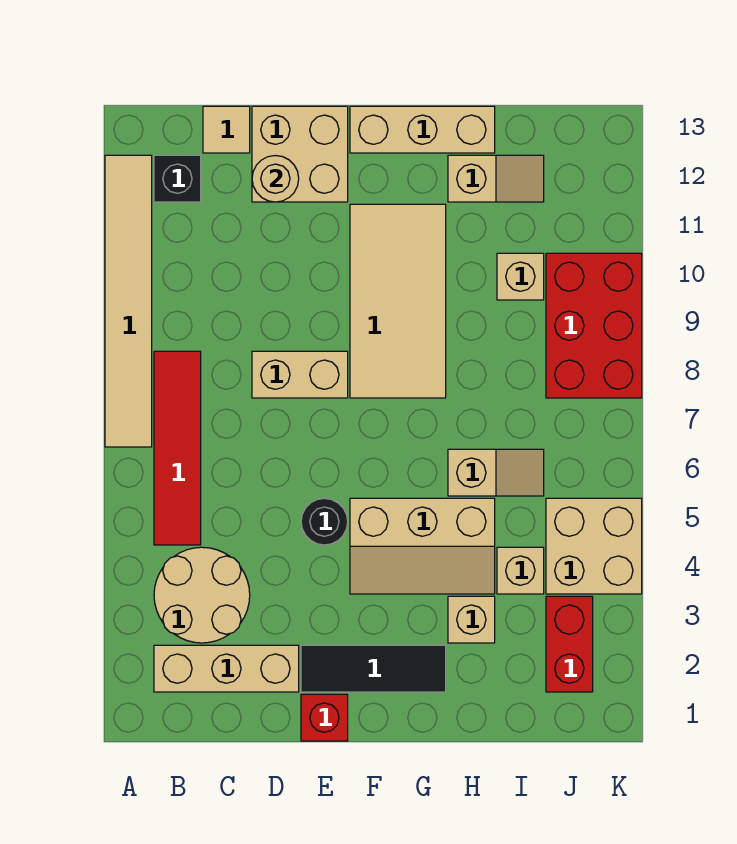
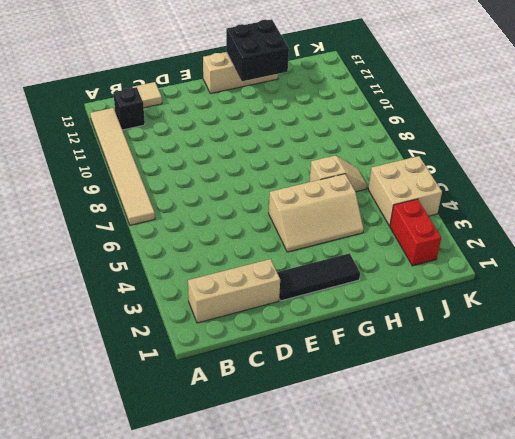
black brick G12:H13 level 2 -> none
none -> tan round brick B3:C4 level 1
none -> red tile B5:B8 level 1
none -> tan brick D8:E8 level 1

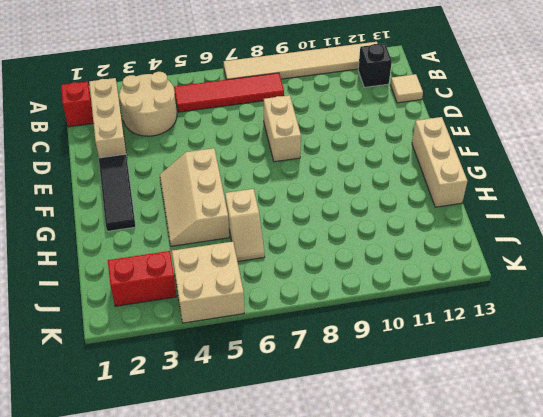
red brick B1 level 1 -> red brick E1 level 1
none -> tan brick D12:E13 level 1
none -> black round brick E5 level 1
none -> tan tile F8:G11 level 1

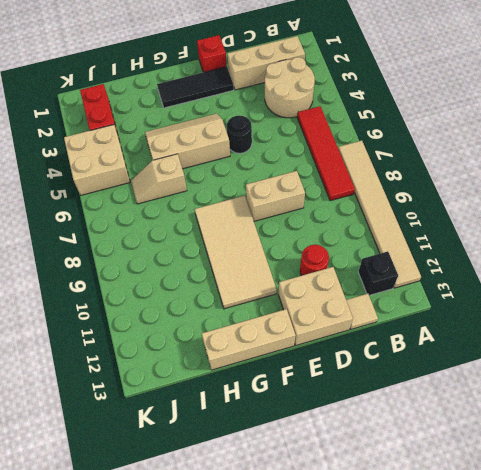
red round brick D11 level 1 -> none
none -> tan brick H3 level 1
none -> tan slope H12:I12 level 1 top H
none -> tan brick I4 level 1

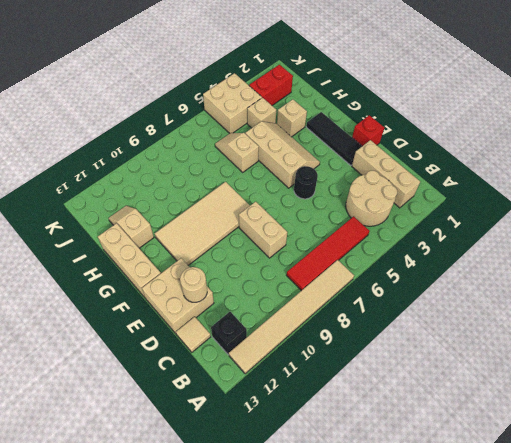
none -> tan brick I10 level 1
none -> red brick J8:K10 level 1

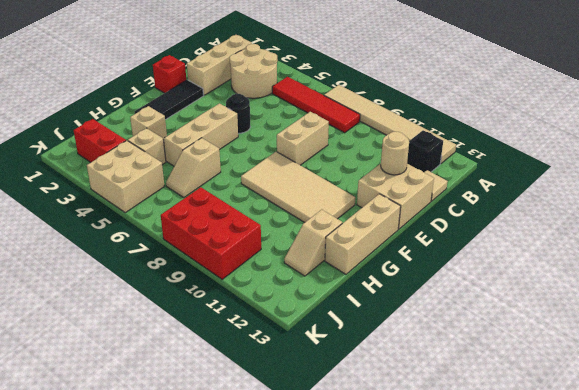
none -> tan brick I10 level 1

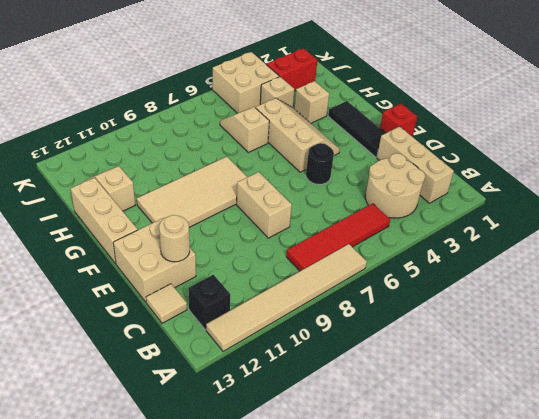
none -> tan brick I10 level 1
none -> red brick J8:K10 level 1

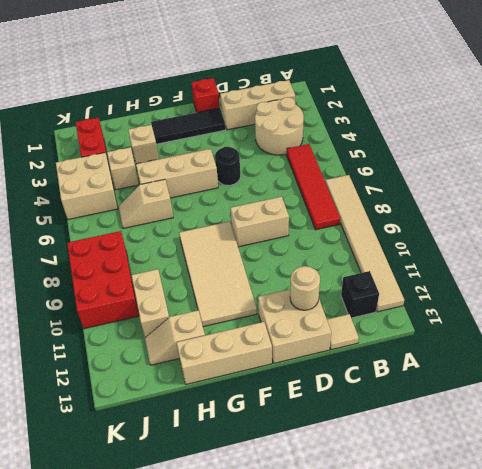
tan brick I10:I11 level 1 -> tan brick I10 level 1

